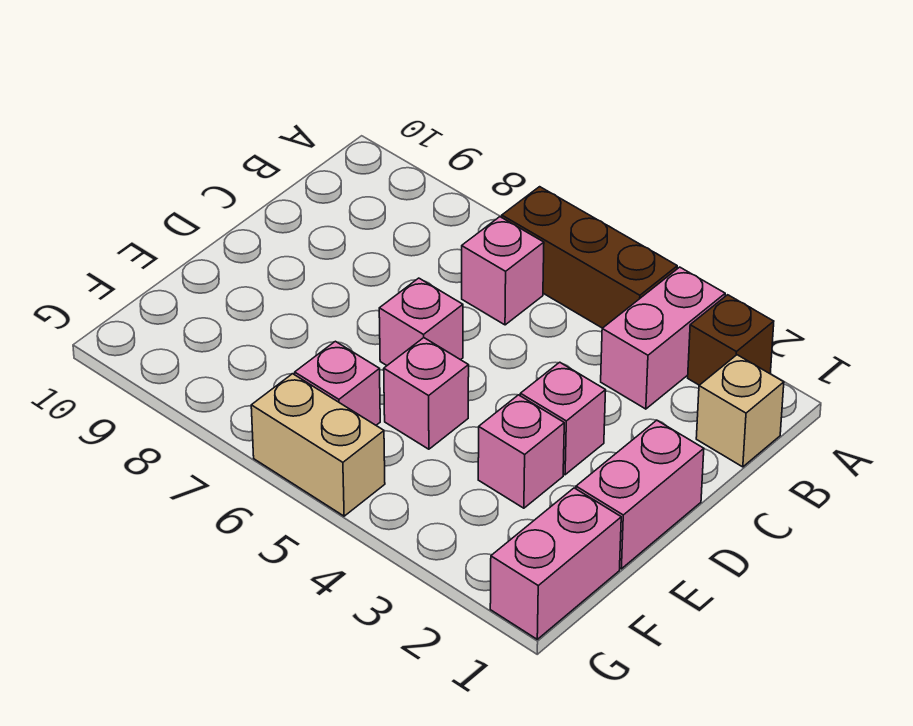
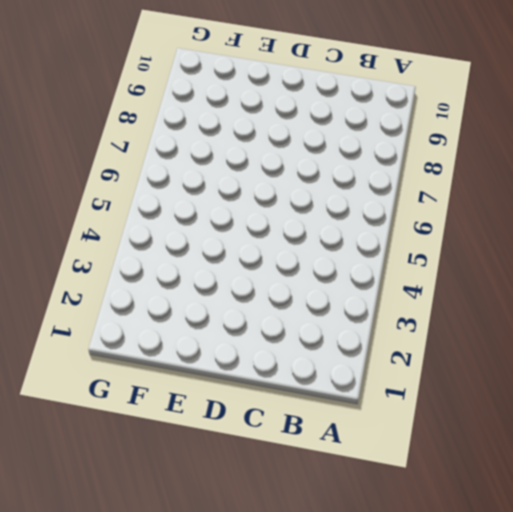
none -> brown brick A2 level 1
none -> pink brick A3:B3 level 1
none -> brown brick A4:A6 level 1

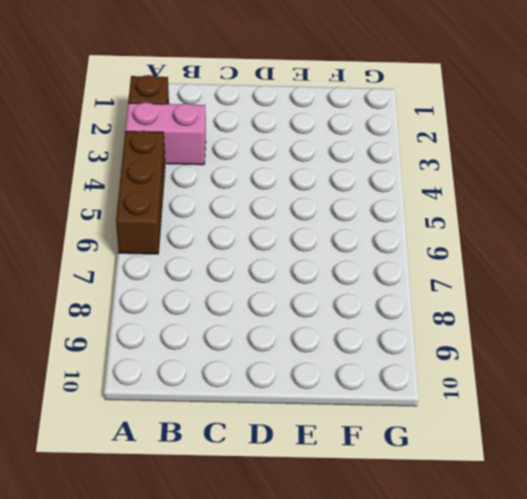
none -> tan brick B1 level 1
none -> pink brick B6 level 1
none -> pink brick D1:E1 level 1

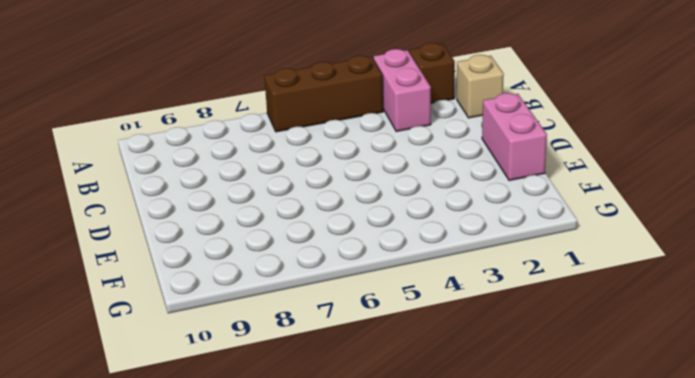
none -> pink brick B6 level 1
none -> pink brick D3 level 1
none -> pink brick D6 level 1

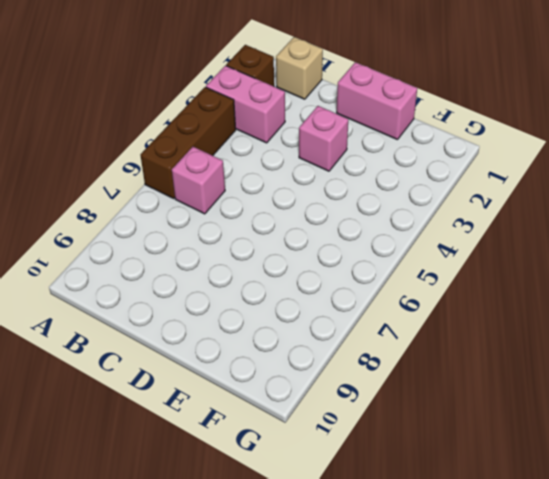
none -> pink brick D6 level 1
none -> pink brick E3 level 1
none -> pink brick E5 level 1

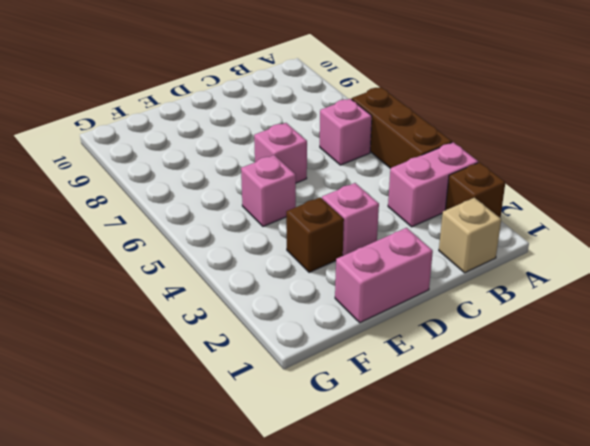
brown brick E3 level 1 -> pink brick E3 level 1
none -> pink brick F1:G1 level 1
none -> pink brick F6 level 1
none -> tan brick G5:G6 level 1

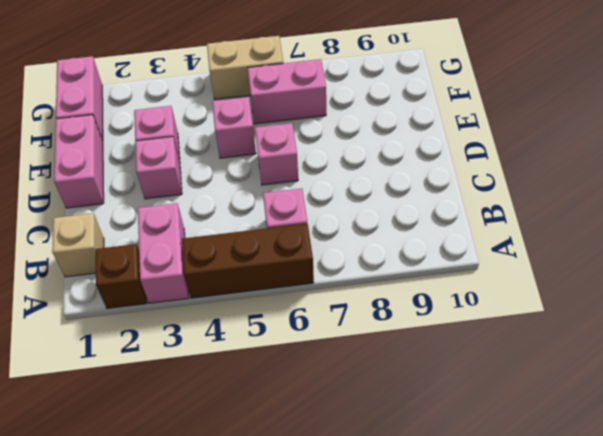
pink brick F6:F7 level 1 -> pink brick F6 level 1

